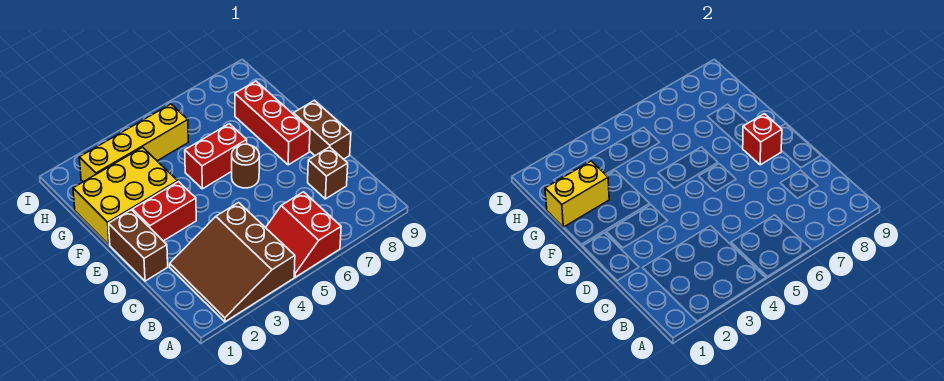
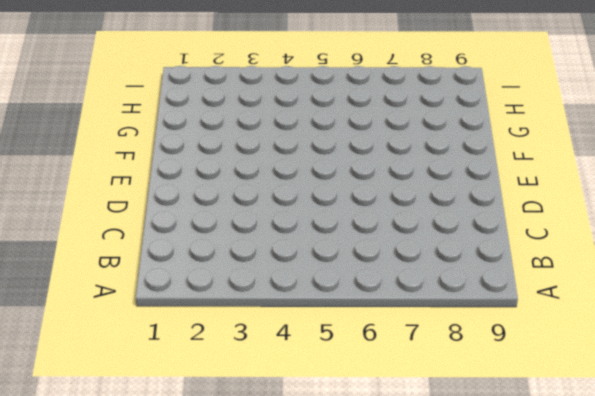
none -> brown slope A2:C4 level 1 top 4
none -> red slope A5:B6 level 1 top 6
none -> brown brick C8 level 1

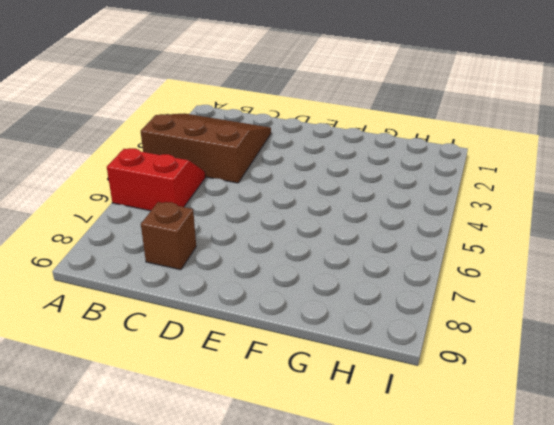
none -> brown brick D1:E1 level 1
none -> brown brick D9:E9 level 1
none -> red brick E2:E3 level 1

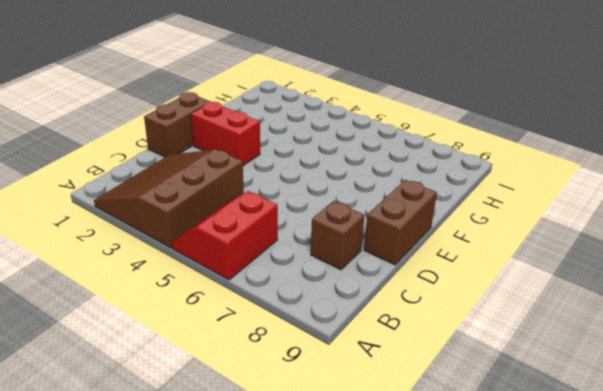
none -> brown round brick E6 level 1
none -> red brick E8:G8 level 1
none -> yellow brick F1:G3 level 1

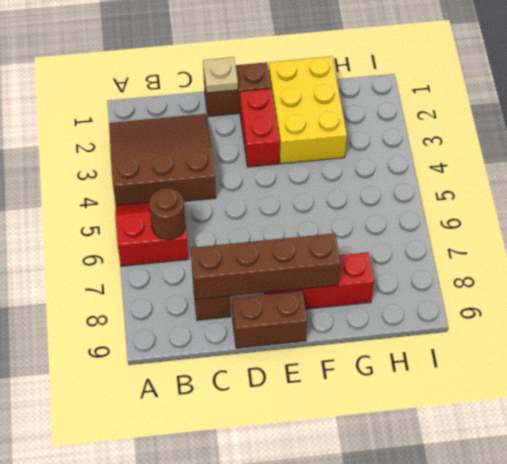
brown round brick B6 level 2 -> brown round brick E6 level 1
brown brick C8:F8 level 2 -> red brick E8 level 2
tan plate D1 level 2 -> none
none -> red brick F5:F6 level 1
none -> yellow brick H2:H5 level 1
none -> yellow brick G1:G2 level 2

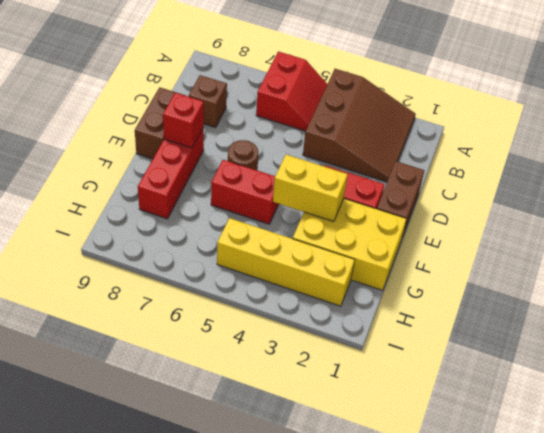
yellow brick F3:F4 level 2 -> yellow brick G1:G2 level 2

